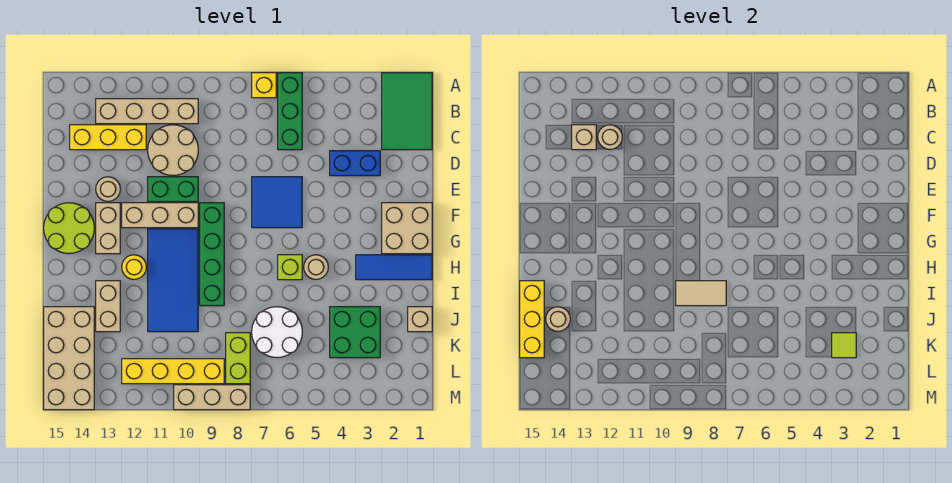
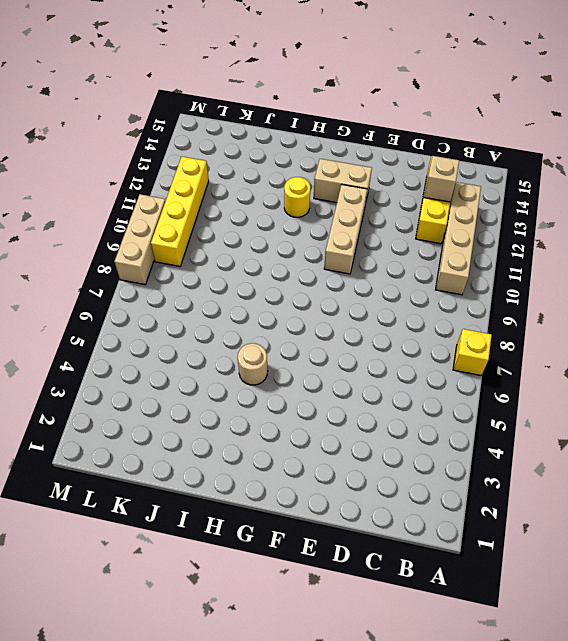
none -> green tile A1:C2 level 1
none -> green brick A6:C6 level 1
none -> tan round brick C10:D11 level 1
none -> blue brick D3:D4 level 1

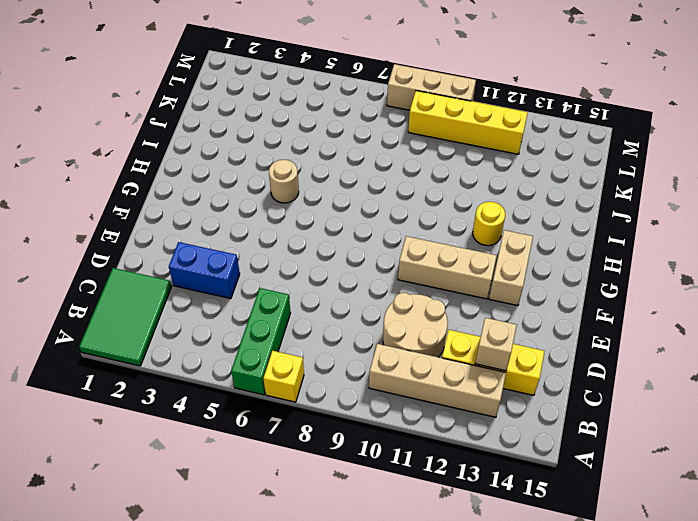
none -> blue tile E6:F7 level 1
none -> green brick E10:E11 level 1
none -> tan round brick E13 level 1
none -> tan brick F1:G2 level 1

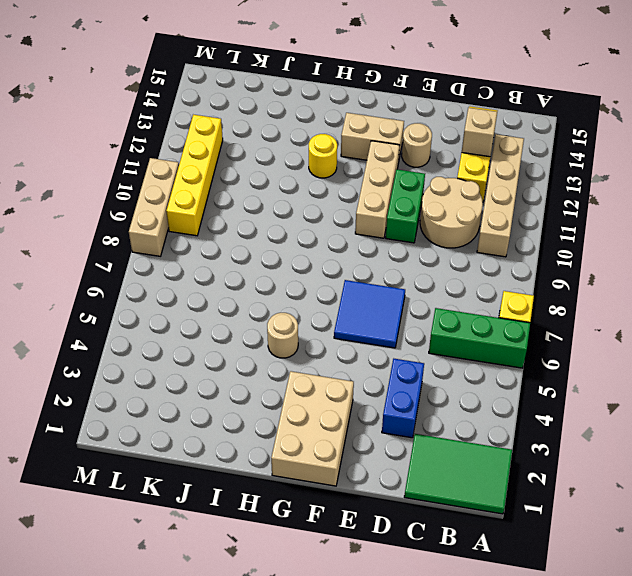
tan brick F1:G3 level 1 -> tan brick F1:G2 level 1
none -> green brick F9:I9 level 1
none -> lime round brick F14:G15 level 1
none -> blue tile G10:J11 level 1
none -> blue tile H1:H3 level 1

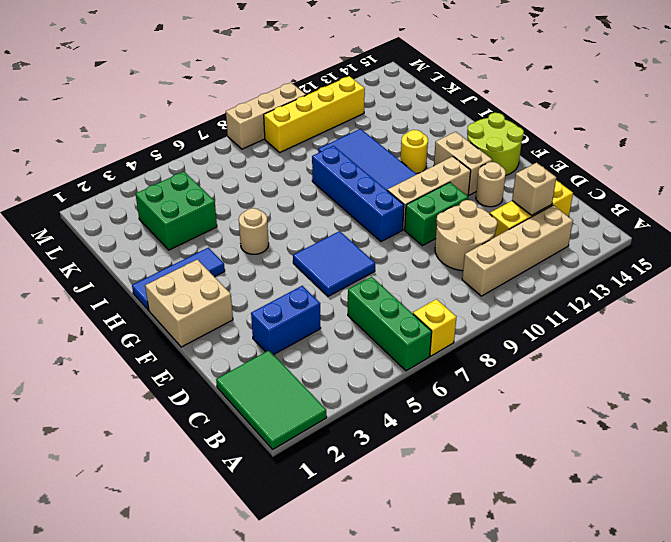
blue brick F9:I9 level 1 -> green brick F9:I9 level 1
none -> lime brick H6 level 1
none -> tan brick I13:J13 level 1
none -> tan brick J1 level 1
none -> white round brick J6:K7 level 1

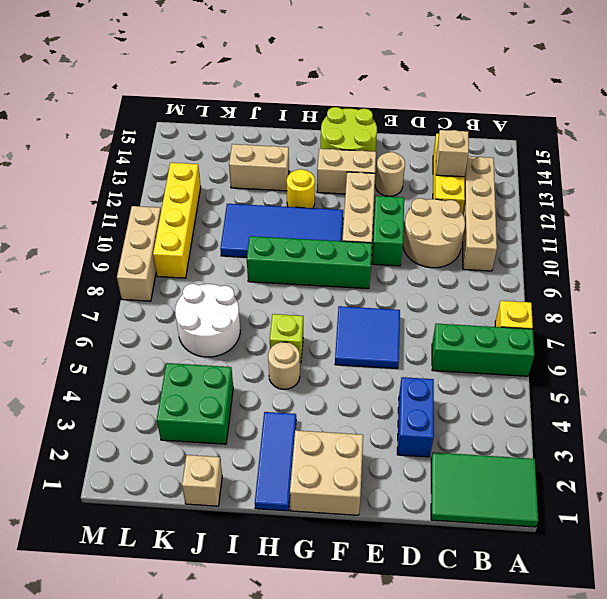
none -> tan brick J14:M15 level 1
none -> lime brick K8:L8 level 1
none -> tan round brick C12 level 2
none -> tan tile I8:I9 level 2

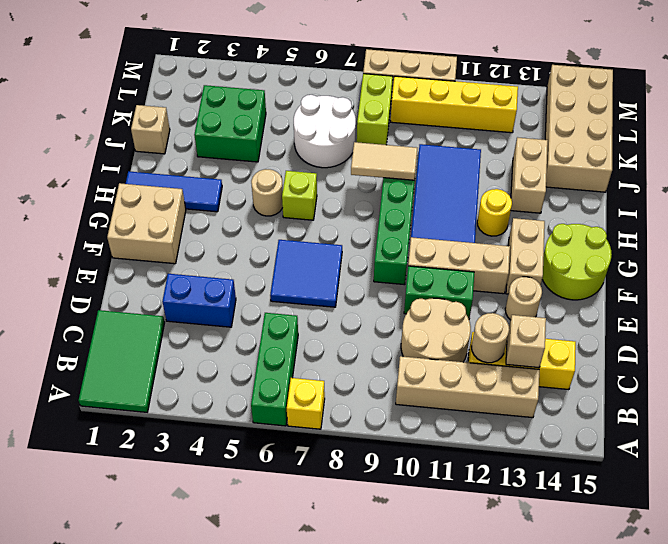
none -> yellow brick I15:K15 level 2
none -> tan round brick J14 level 2
none -> lime tile K3 level 2

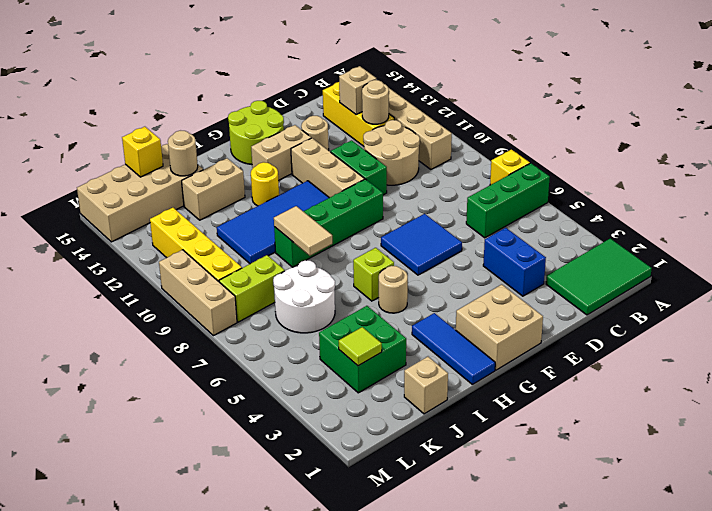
yellow brick K15 level 2 -> yellow brick I15:K15 level 2

